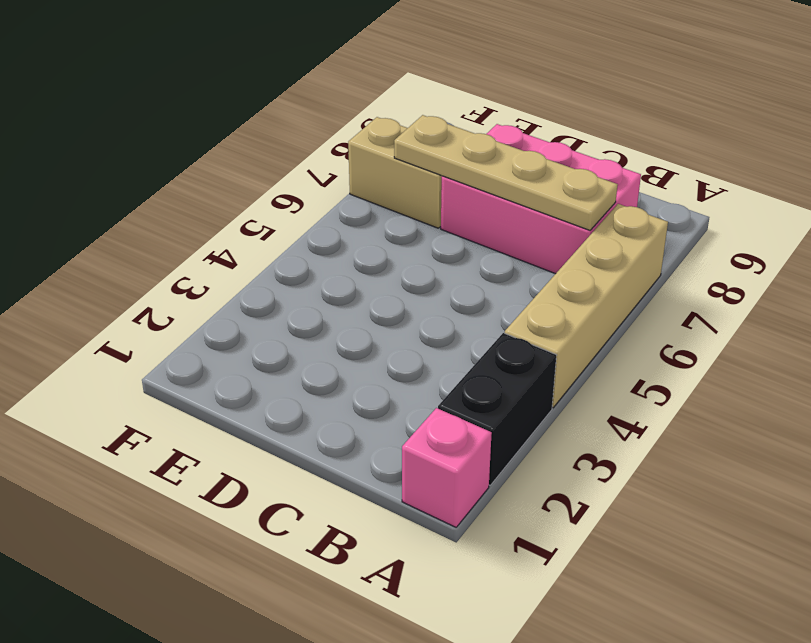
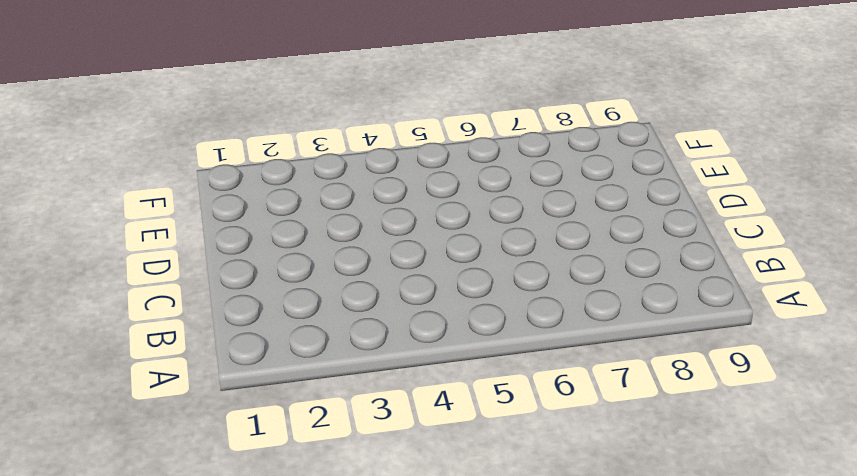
none -> pink brick A1 level 1
none -> black brick A2:A3 level 1

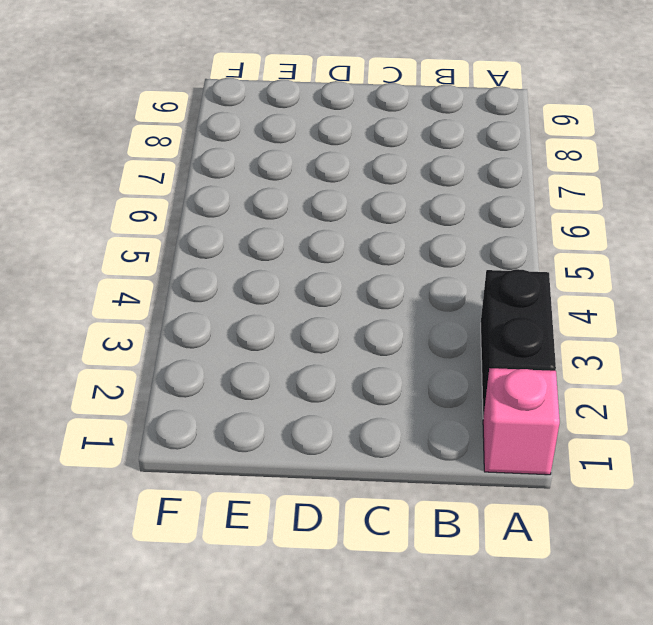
none -> tan brick A4:A7 level 1
none -> pink brick B7:D8 level 1

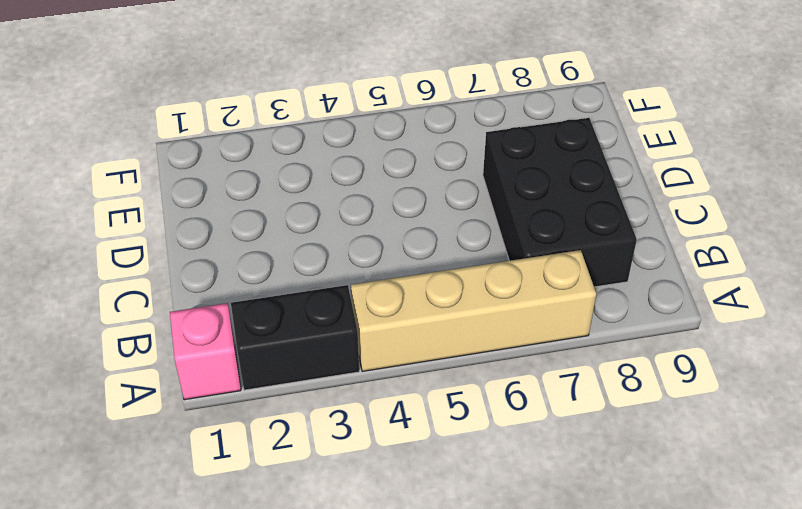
black brick B7:D8 level 1 -> pink brick B7:D8 level 1
none -> tan brick E7:F7 level 1
none -> tan plate B7:E7 level 2

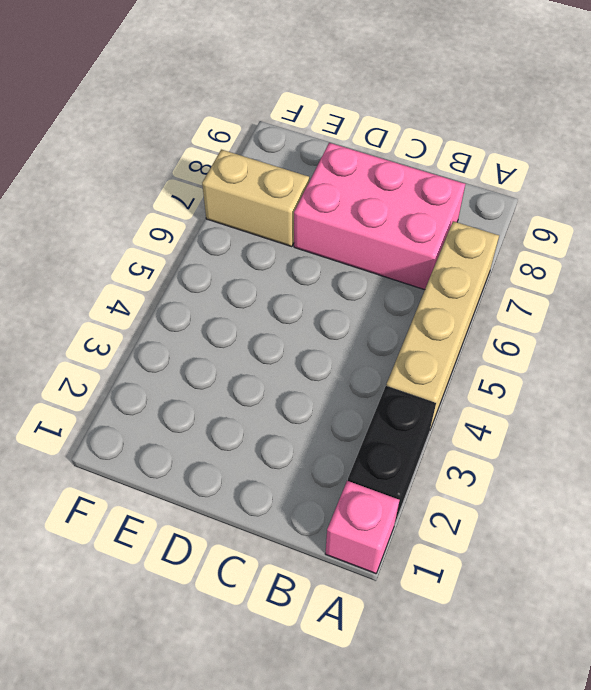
none -> tan plate B7:E7 level 2

